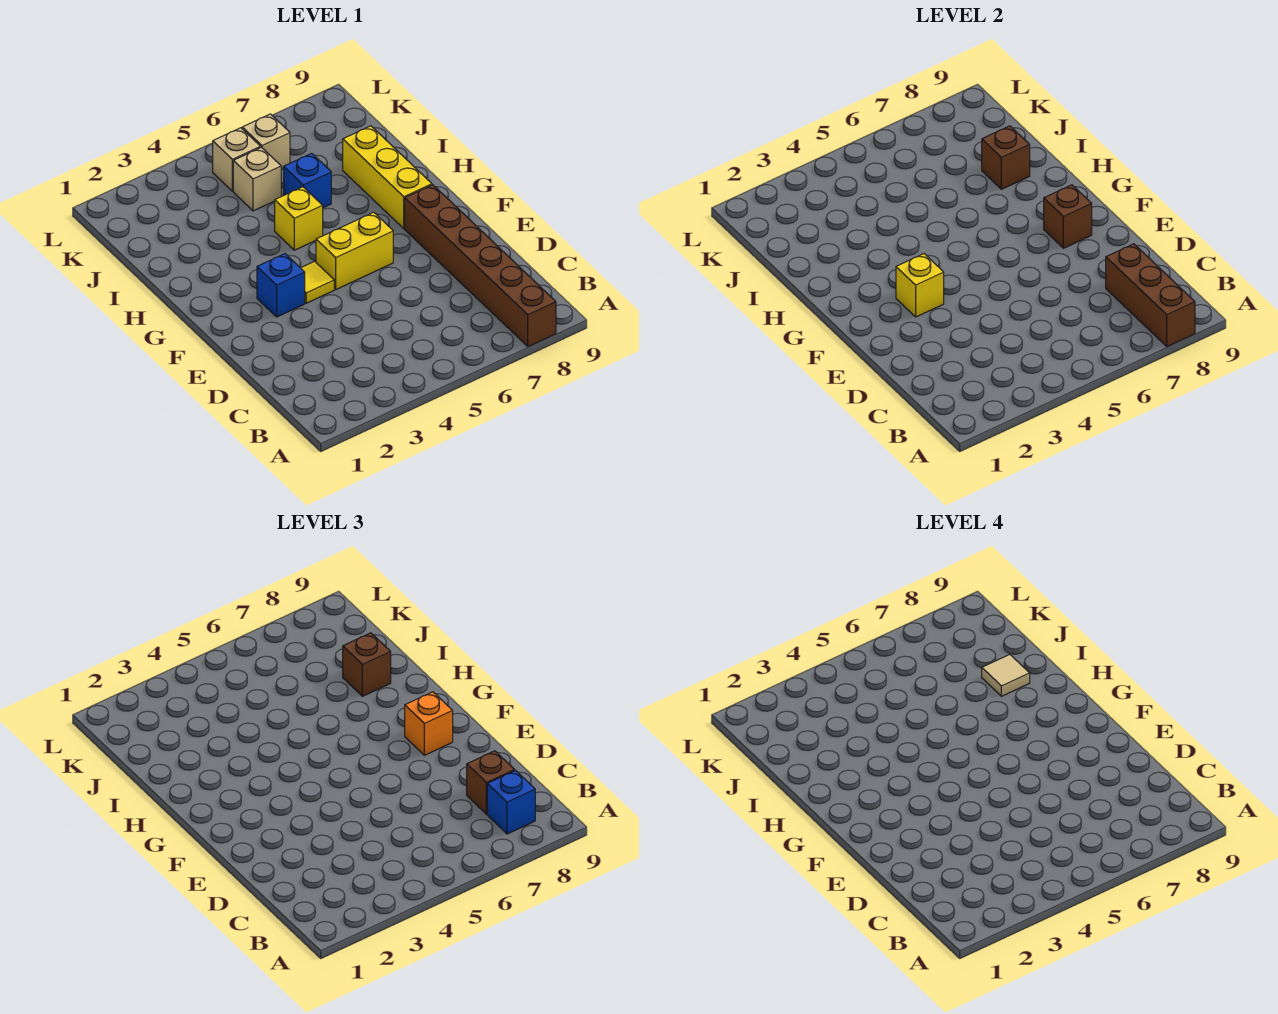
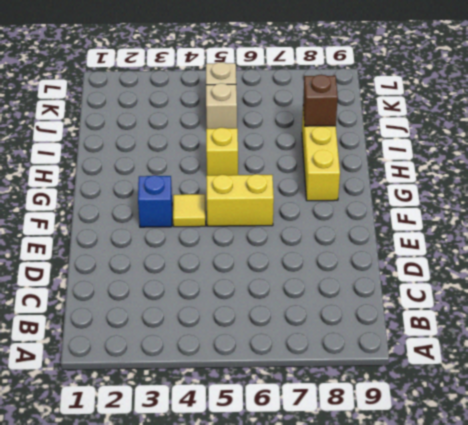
none -> brown brick A8:F8 level 1
none -> blue brick I6 level 1
none -> tan brick K6 level 1

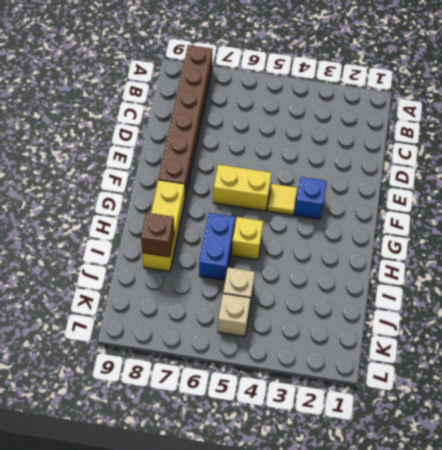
blue brick H6:I6 level 1 -> blue brick I6 level 1
none -> tan brick K6 level 1
none -> brown brick A8:C8 level 2
none -> yellow brick F3 level 2

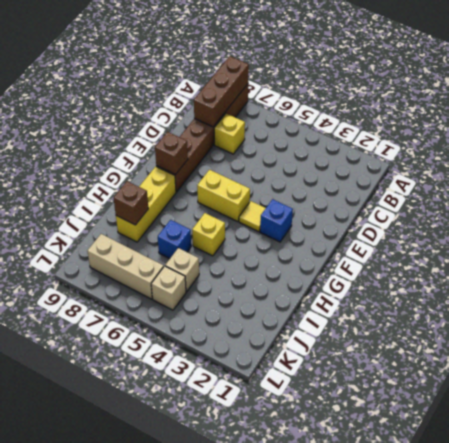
yellow brick C7 level 1 -> yellow brick F3 level 2
tan brick K6:K8 level 1 -> tan brick K6 level 1
none -> blue brick B8 level 3
none -> brown brick C8 level 3
none -> orange brick F8 level 3

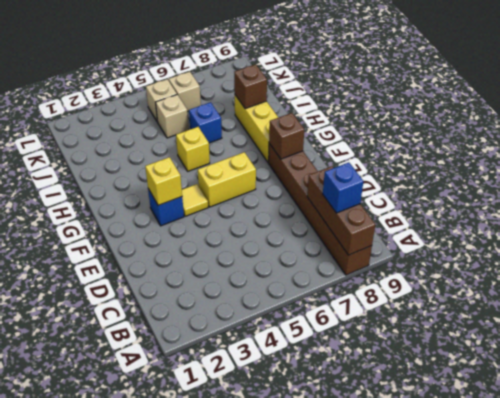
none -> brown brick C8 level 3
none -> orange brick F8 level 3
none -> brown brick I8 level 3

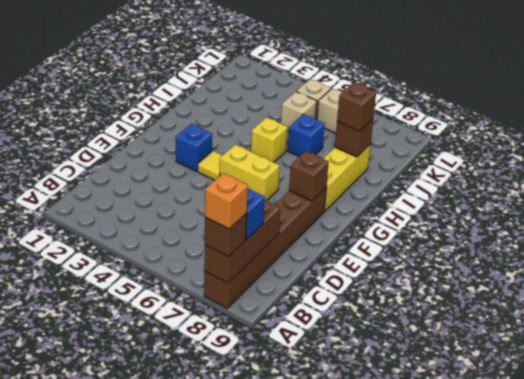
brown brick A8 level 3 -> brown brick C8 level 3
orange brick A8 level 4 -> orange brick F8 level 3
none -> yellow brick F3 level 2
none -> tan tile I8 level 4

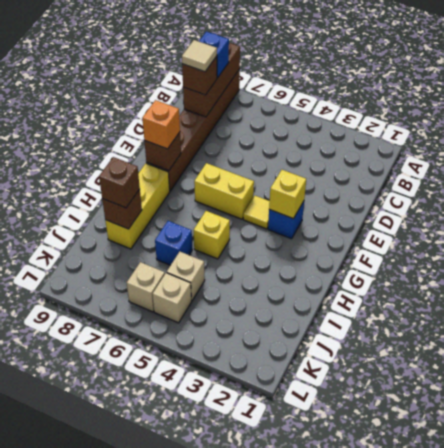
tan tile C8 level 4 -> tan tile I8 level 4

